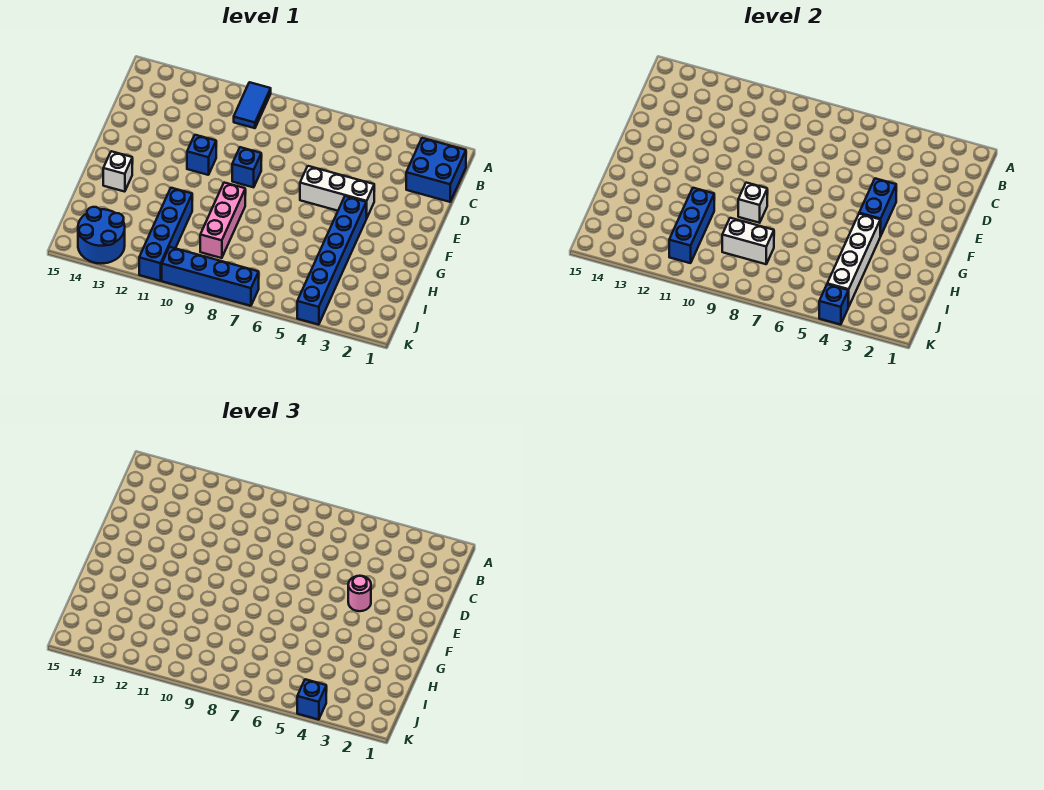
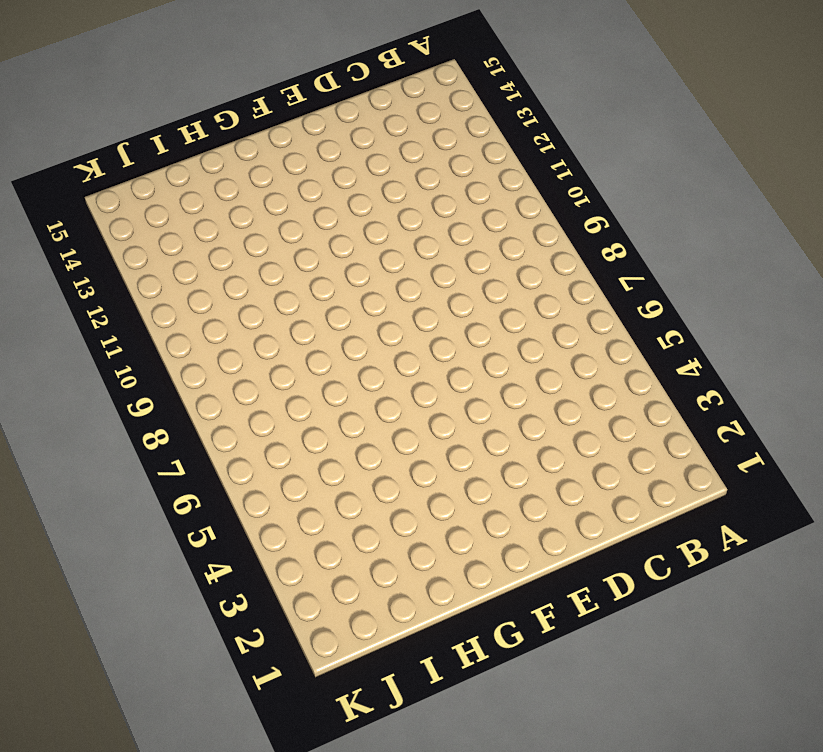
none -> blue tile A10:B10 level 1
none -> blue brick B1:C2 level 1
none -> white brick E4:E6 level 1

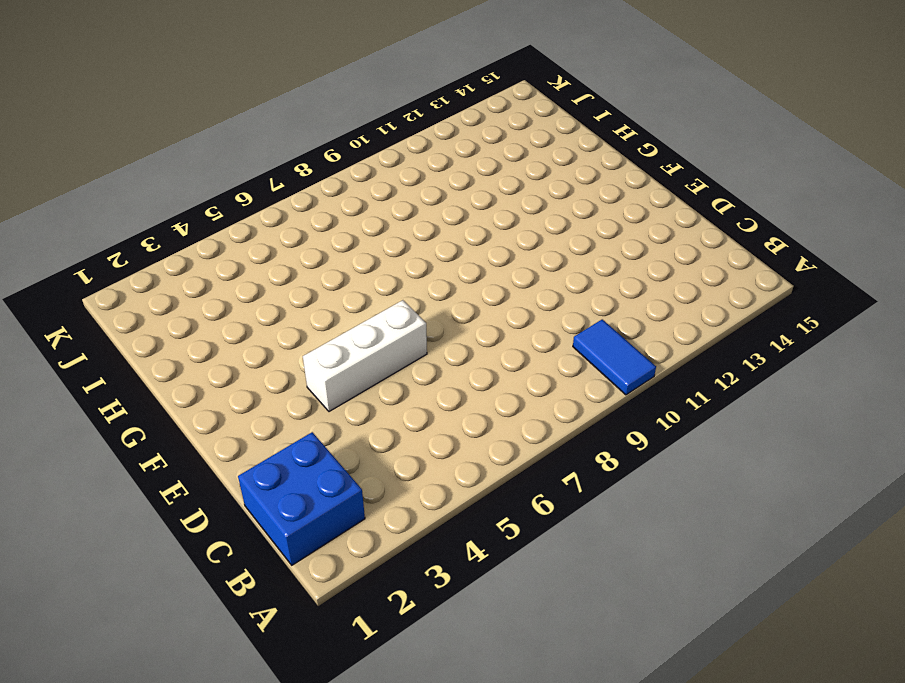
none -> blue brick E9 level 1
none -> blue brick E11 level 1
none -> blue brick F4:K4 level 1

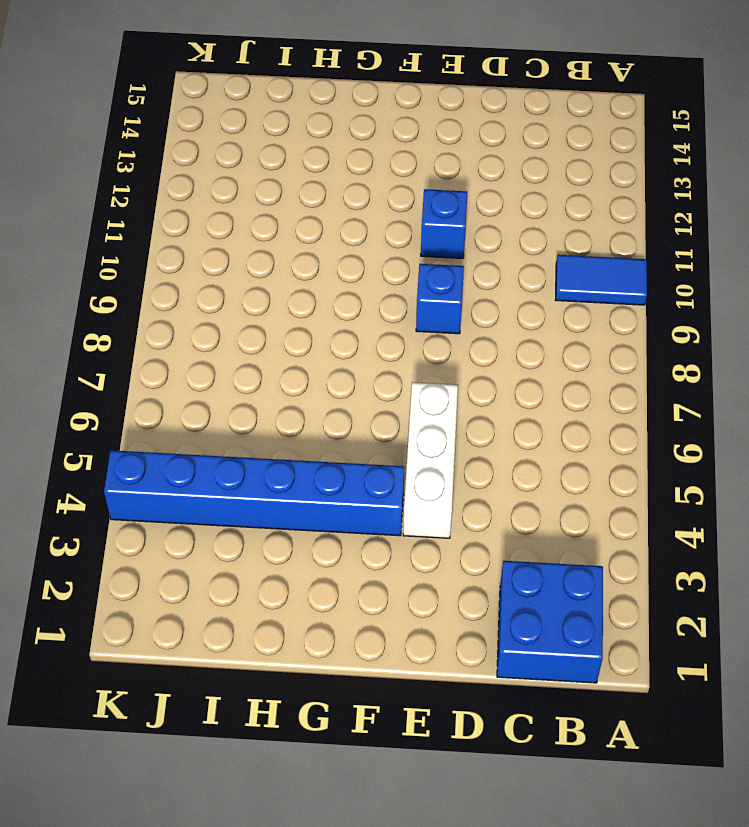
none -> pink brick G9:I9 level 1
none -> white brick G14 level 1
none -> blue brick H11:K11 level 1

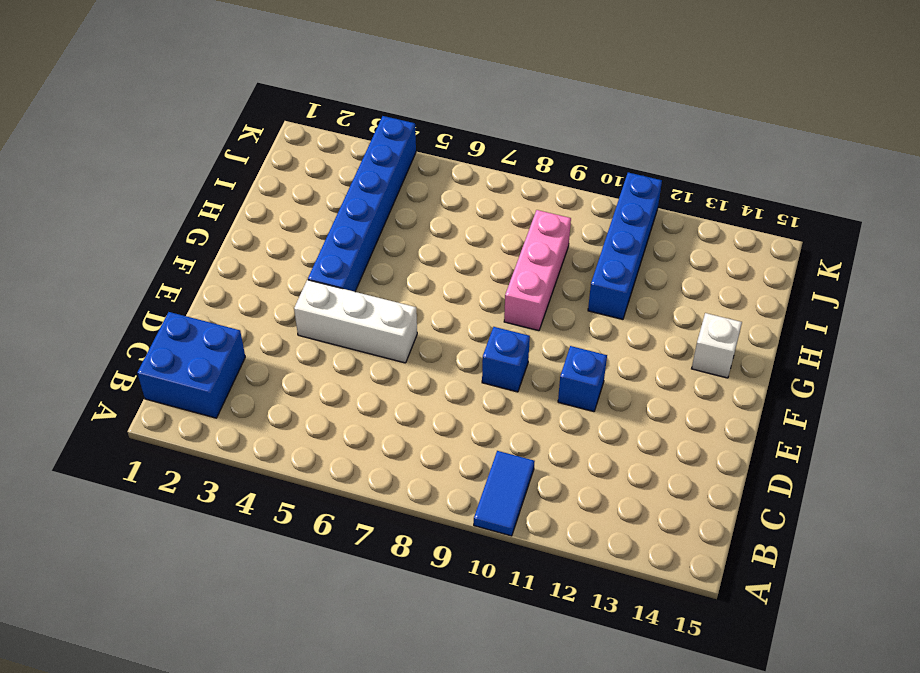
none -> blue round brick J13:K14 level 1
none -> blue brick K7:K10 level 1
none -> blue brick E4:F4 level 2

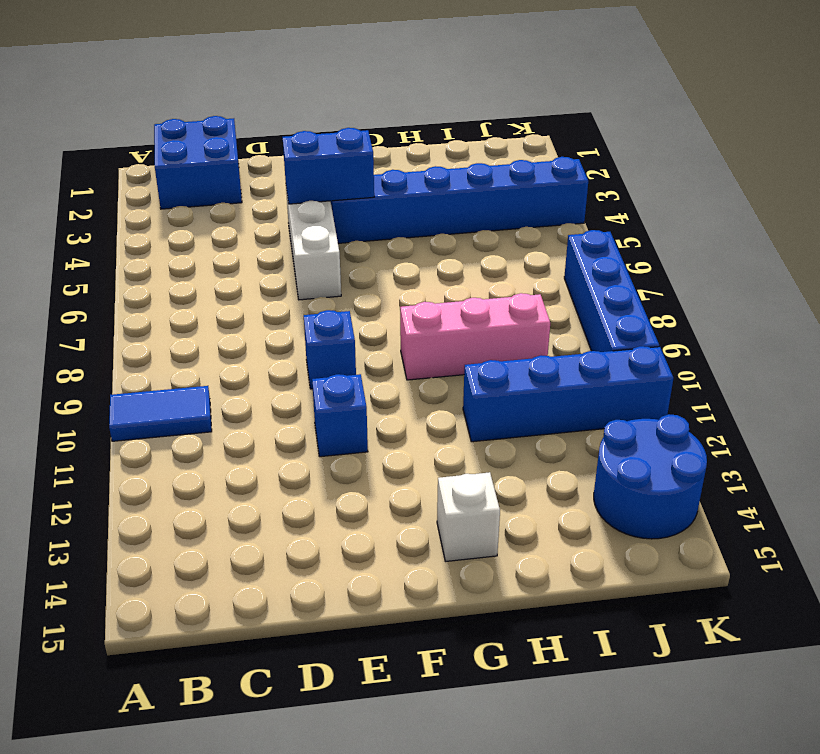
none -> white brick G4:J4 level 2
none -> white brick G9 level 2
none -> blue brick H11:J11 level 2

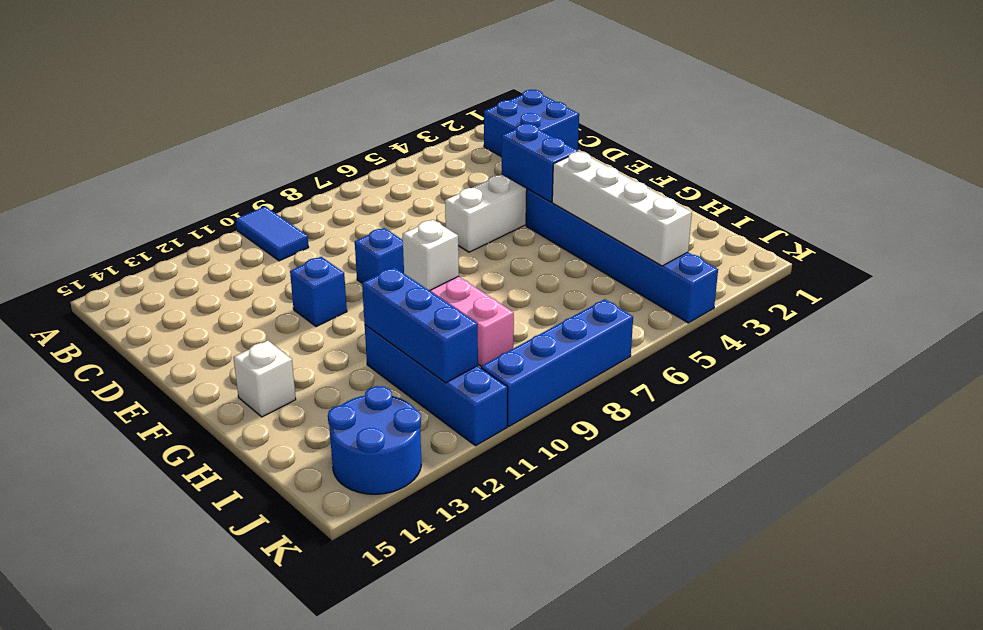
none -> white brick I8:I9 level 2
none -> blue brick K4 level 2
none -> pink round brick E4 level 3

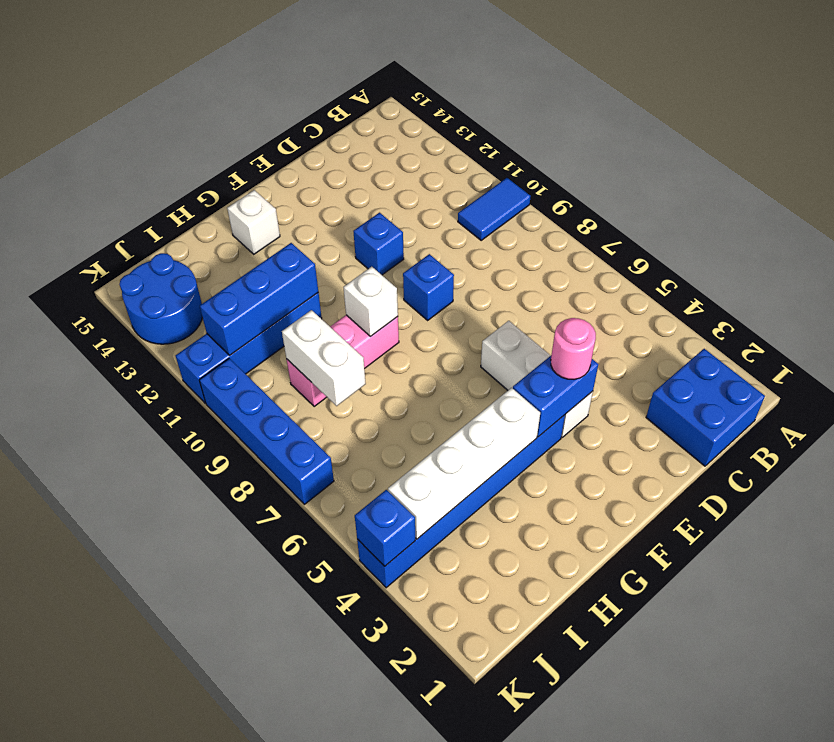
none -> blue brick K4 level 3

